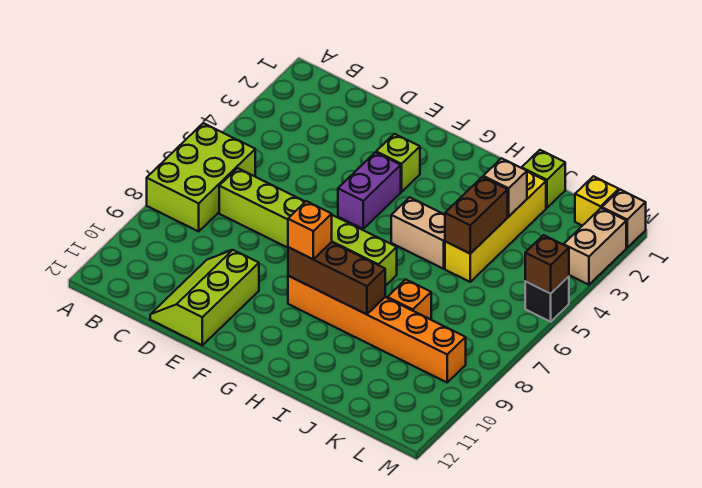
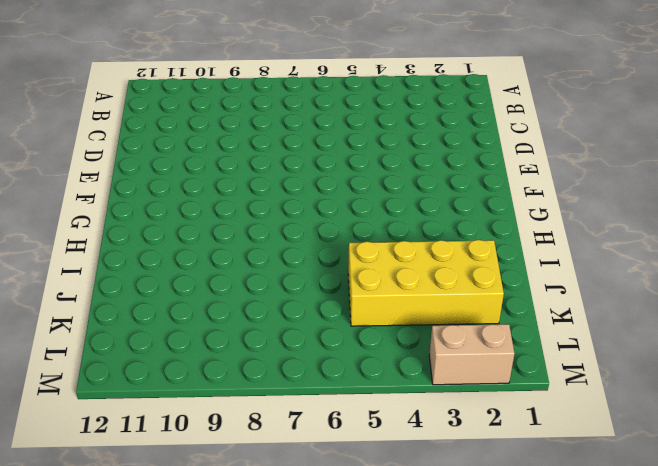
yellow brick J2:K5 level 1 -> yellow brick J2:J5 level 1
none -> lime brick A6:B8 level 1
none -> lime brick C7:H7 level 1
none -> lime slope D10:E12 level 1 top E

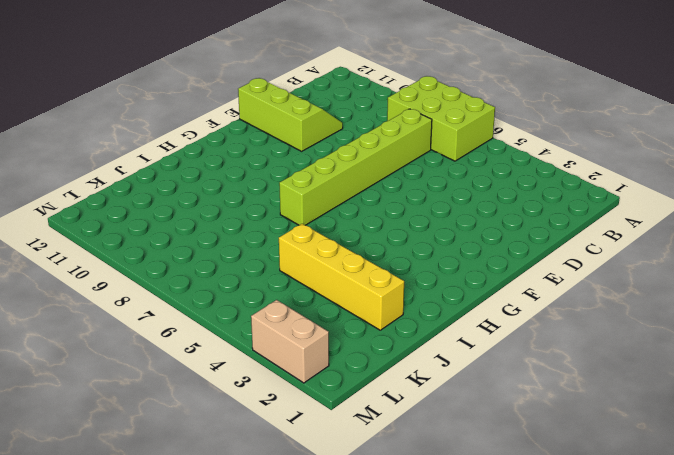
none -> lime brick F3 level 1
none -> purple brick F4:F5 level 1
none -> orange brick G9:L9 level 1

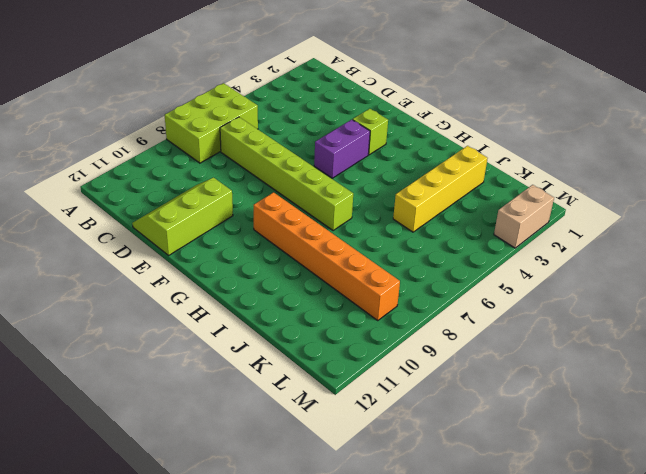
none -> tan brick H5:I5 level 1
none -> lime brick J1 level 1
none -> orange brick J8 level 1

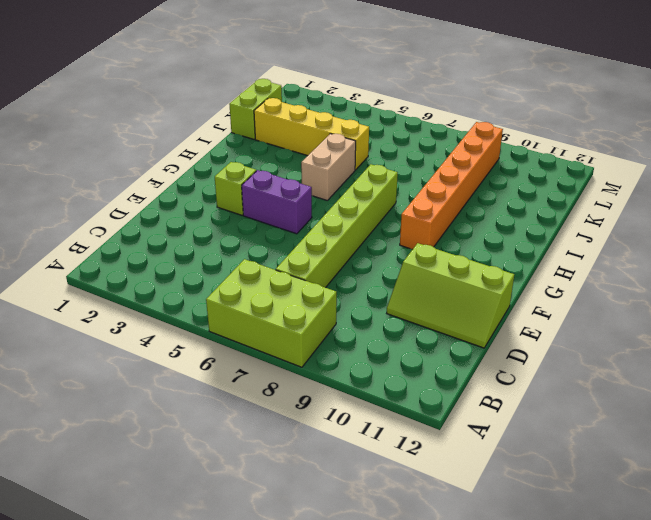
lime brick J1:K1 level 1 -> lime brick J1 level 1
none -> orange brick J8 level 1
none -> yellow brick L1 level 1
none -> tan brick M1 level 1

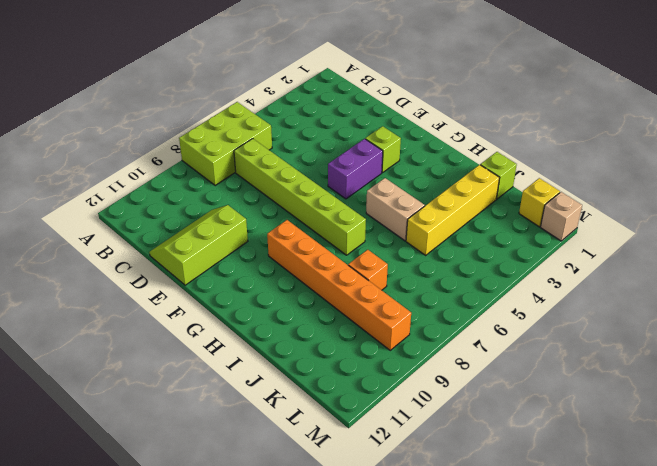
none -> tan brick M2:M3 level 1
none -> black brick M5 level 1
none -> brown brick G9:I9 level 2

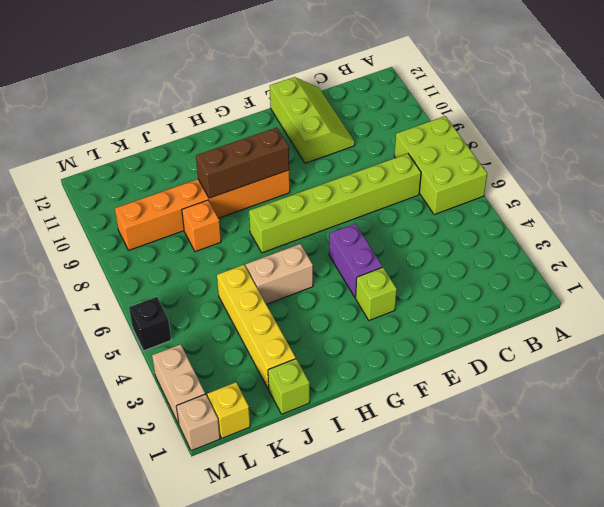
none -> tan brick J3 level 2
none -> brown brick J4:J5 level 2
none -> brown brick M5 level 2

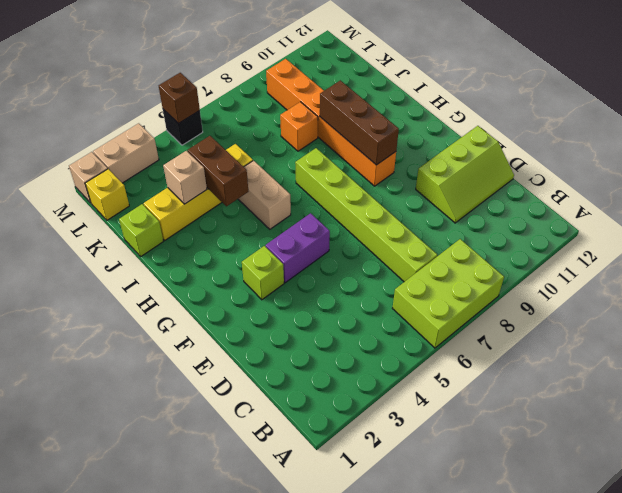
brown brick I4:J4 level 2 -> brown brick J4:J5 level 2
none -> orange brick G9 level 3

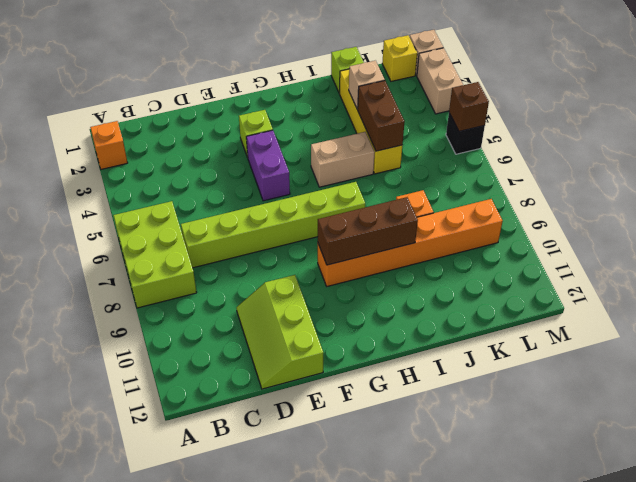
orange brick A2 level 1 -> orange brick G9 level 3

